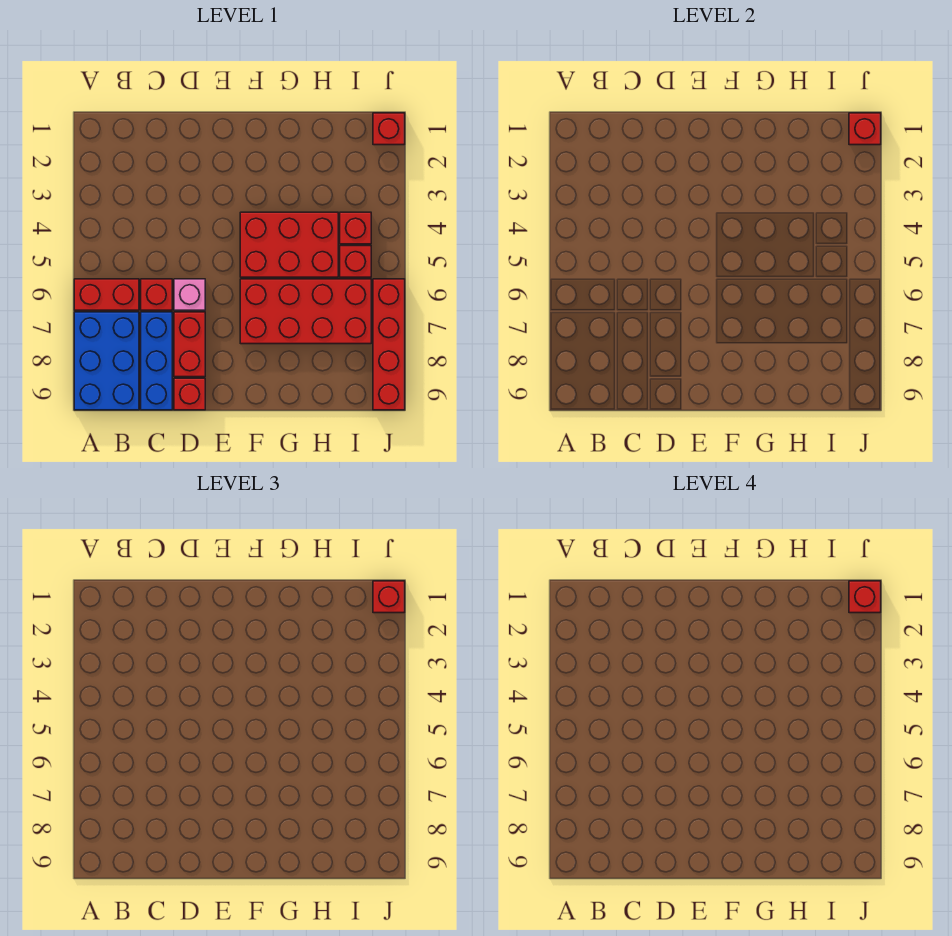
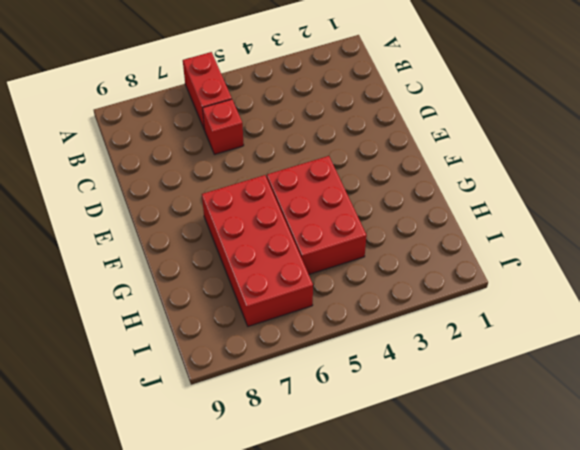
none -> blue brick A7:B9 level 1
none -> blue brick C7:C9 level 1
none -> pink brick D6 level 1

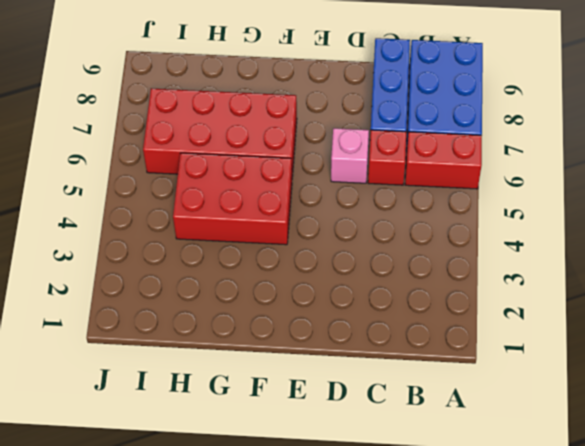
none -> red brick D7:D8 level 1
none -> red brick D9 level 1
none -> red brick I4 level 1

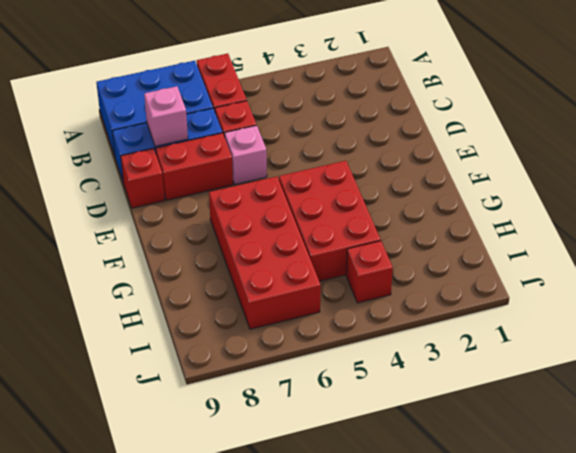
pink brick C8 level 2 -> none
none -> red brick I5 level 1
none -> red brick J1 level 1
none -> red brick J6:J9 level 1

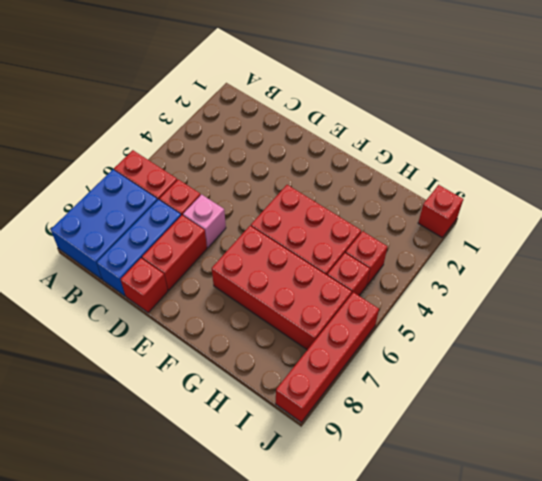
none -> red brick J1 level 2
none -> red brick J1 level 3
none -> red brick J1 level 4

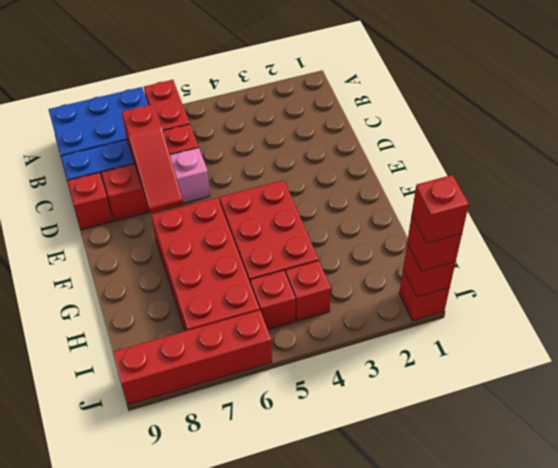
red slope C7:E7 level 2 top C -> none

